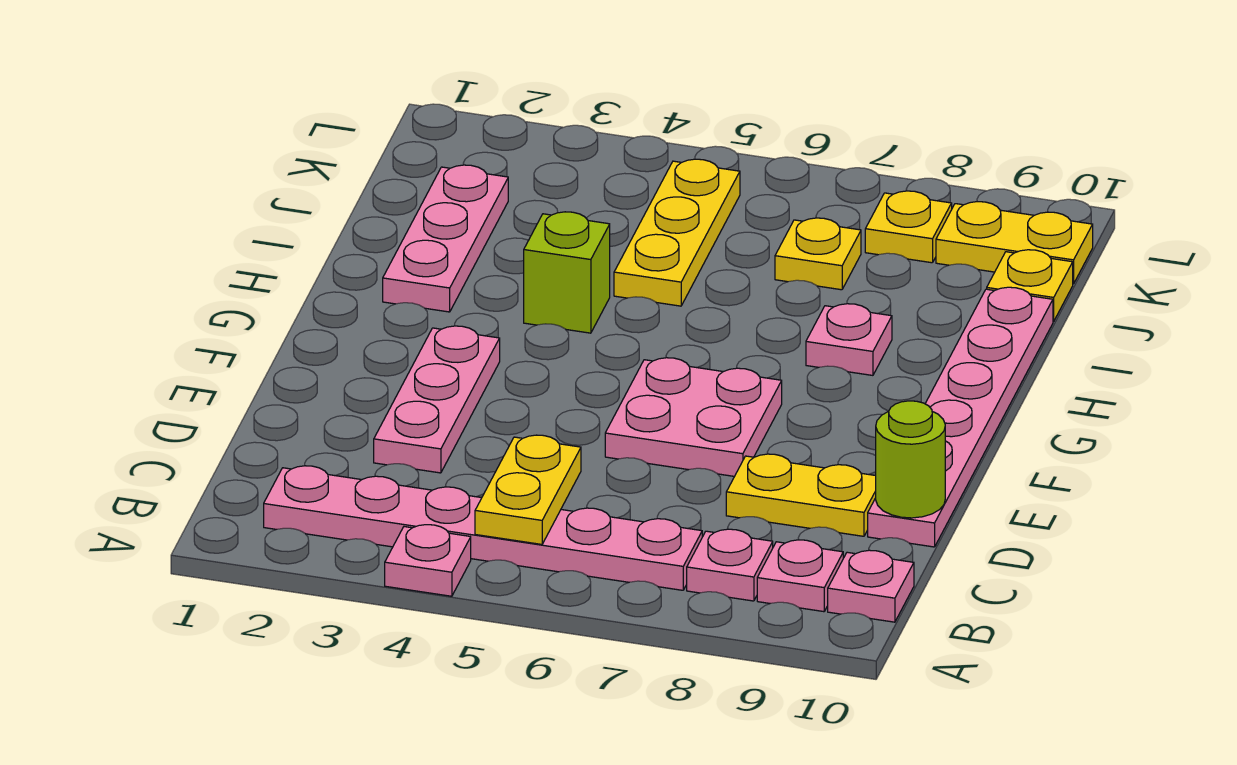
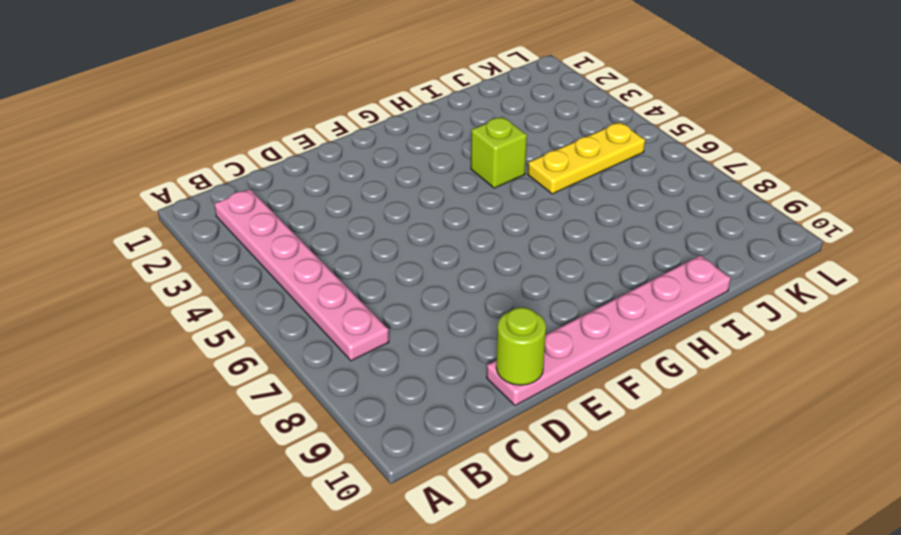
none -> pink plate A4 level 1
none -> pink plate B8 level 1
none -> pink plate B9 level 1

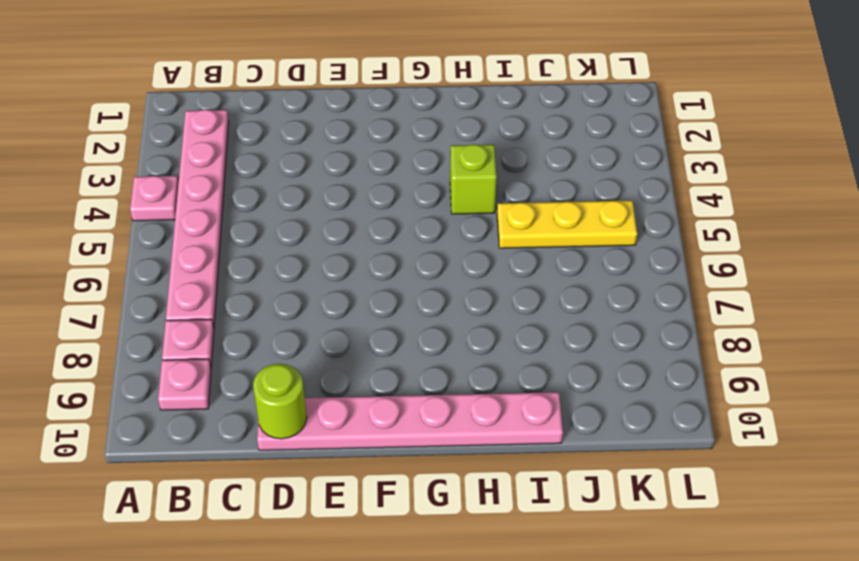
none -> pink plate B10 level 1
none -> pink plate D3:F3 level 1
none -> yellow plate D8:D9 level 1

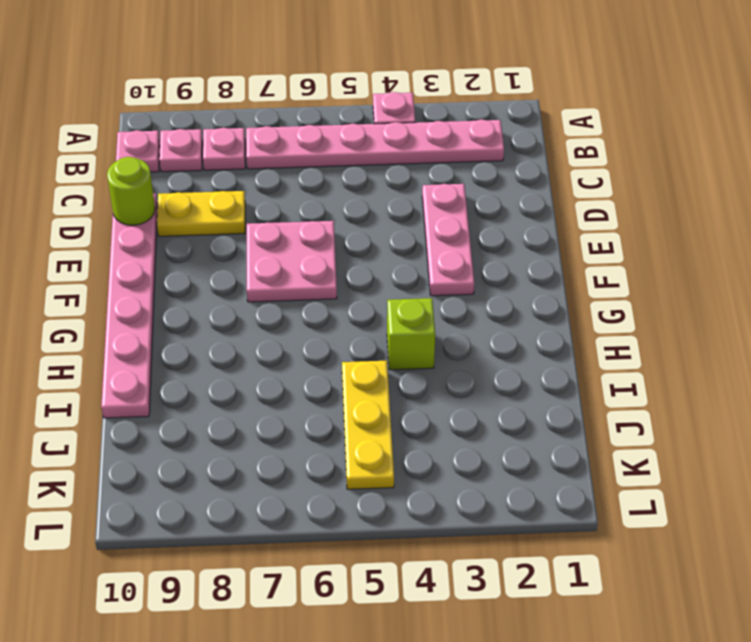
none -> pink plate H2:J2 level 1
none -> pink plate H8 level 1
none -> yellow plate J7 level 1

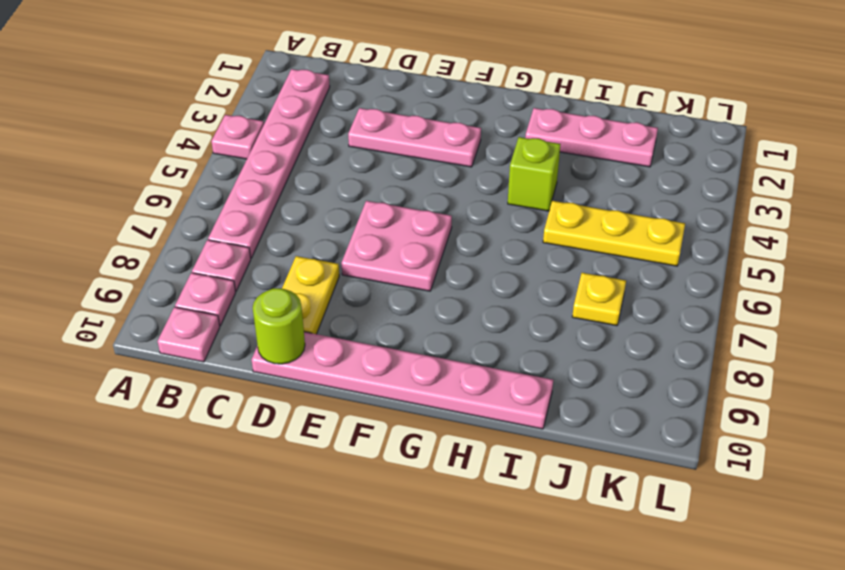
none -> pink plate H8 level 1
none -> yellow plate J10 level 1
none -> yellow plate K8 level 1

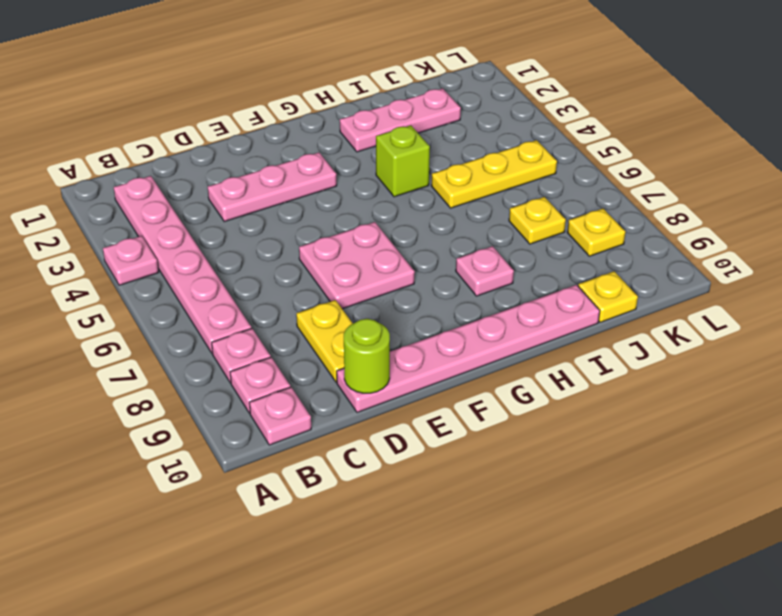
none -> yellow plate K9:K10 level 1
none -> yellow plate B5:C5 level 2

